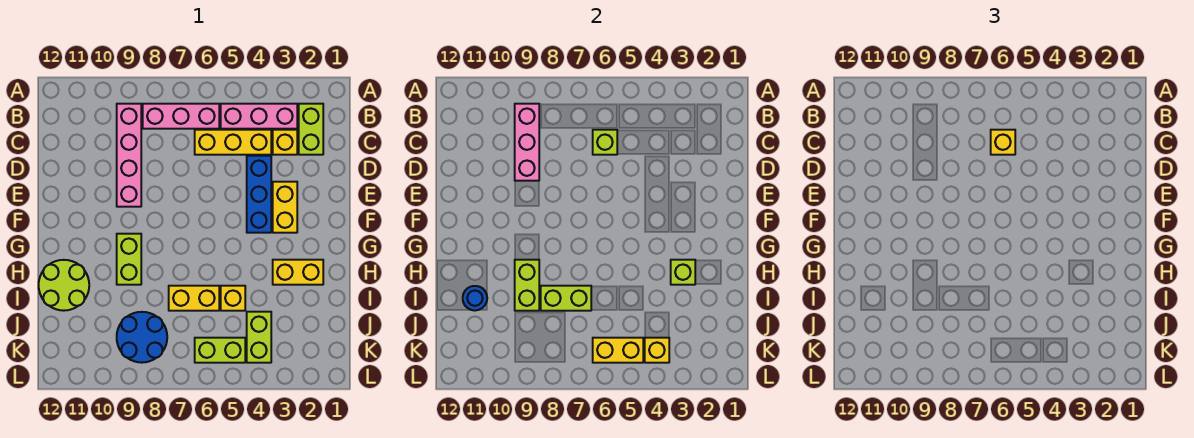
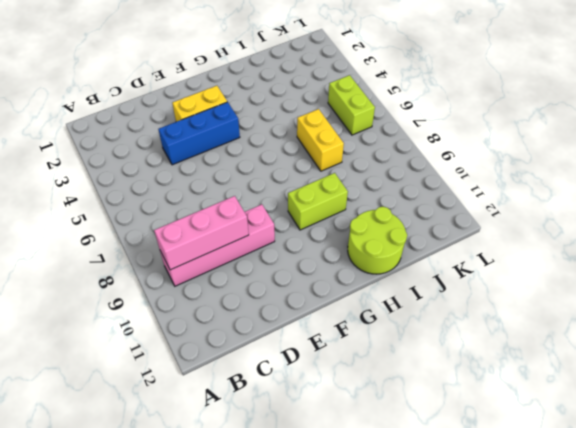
none -> lime brick B2:C2 level 1
none -> pink brick B3:B5 level 1
none -> pink brick B6:B8 level 1

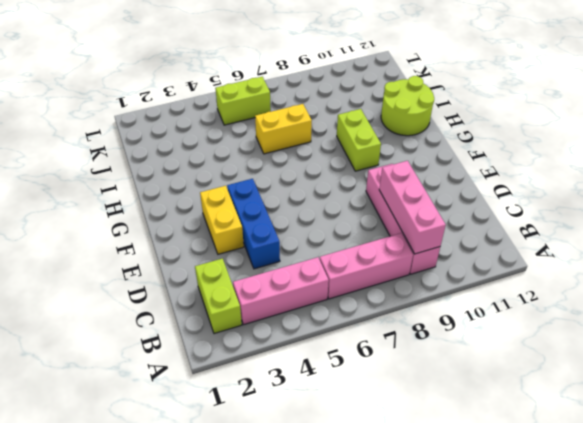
none -> yellow brick C3 level 1
none -> yellow brick C4:C6 level 1
none -> yellow brick H2:H3 level 1

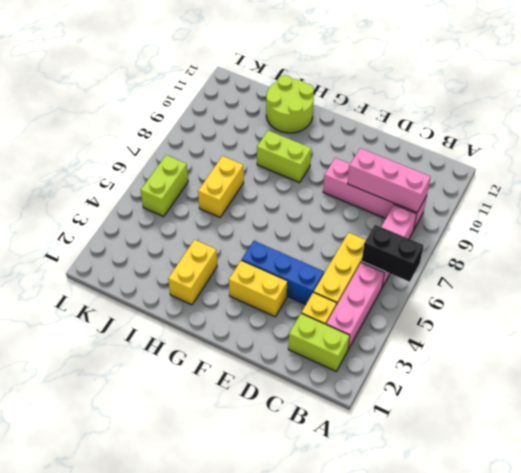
black brick A6:B6 level 2 -> none
none -> yellow brick I5 level 1
none -> lime brick J4:K4 level 1
none -> blue round brick J8:K9 level 1

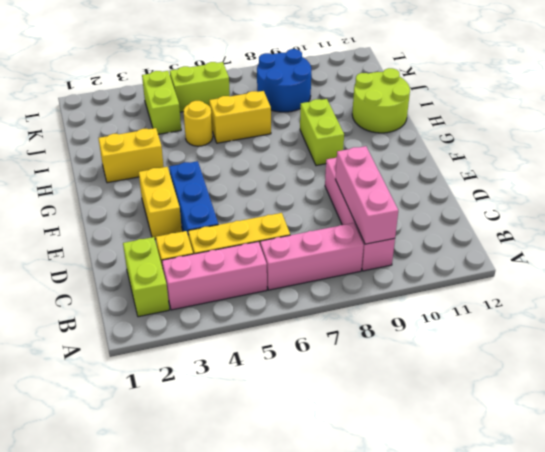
yellow round brick I5 level 1 -> yellow brick I5 level 1
none -> lime brick C6 level 2
none -> lime brick H3 level 2
none -> lime brick H9:I9 level 2

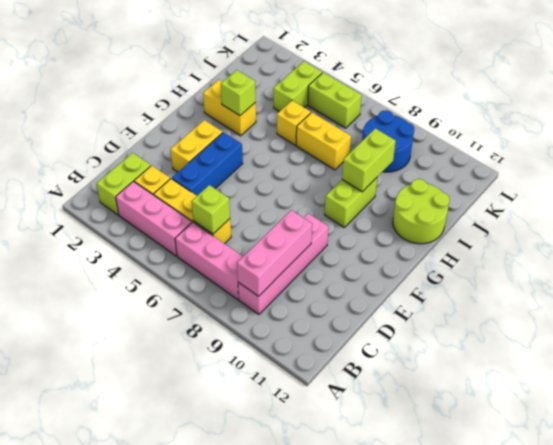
none -> lime brick I7:I8 level 2
none -> blue round brick I11 level 2
none -> yellow brick K4 level 2

